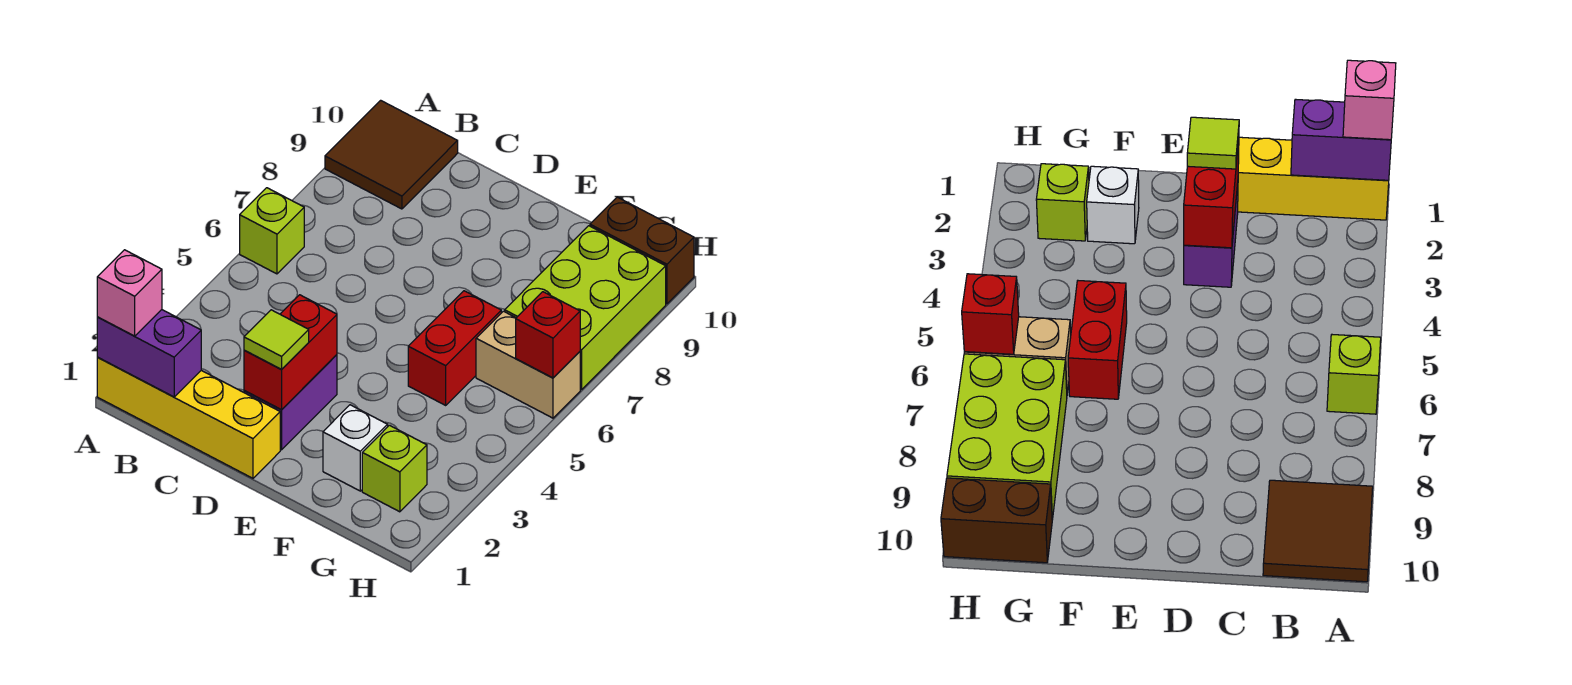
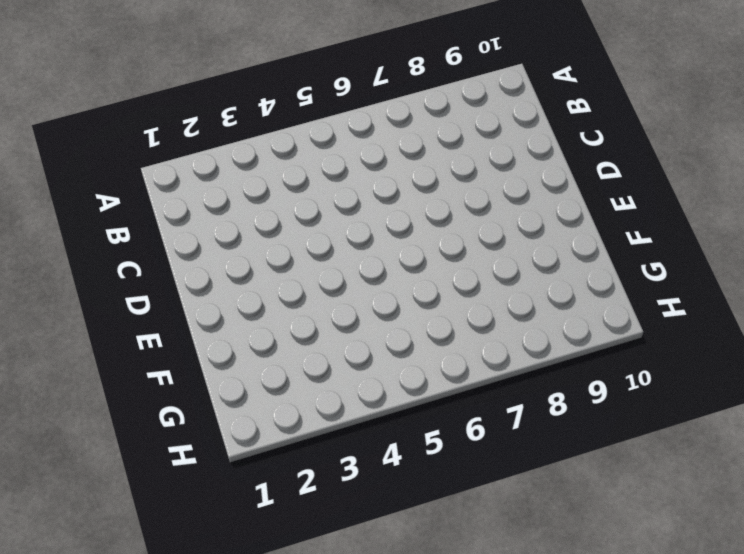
none -> yellow brick A1:D1 level 1
none -> lime brick A6 level 1
none -> brown tile A9:B10 level 1

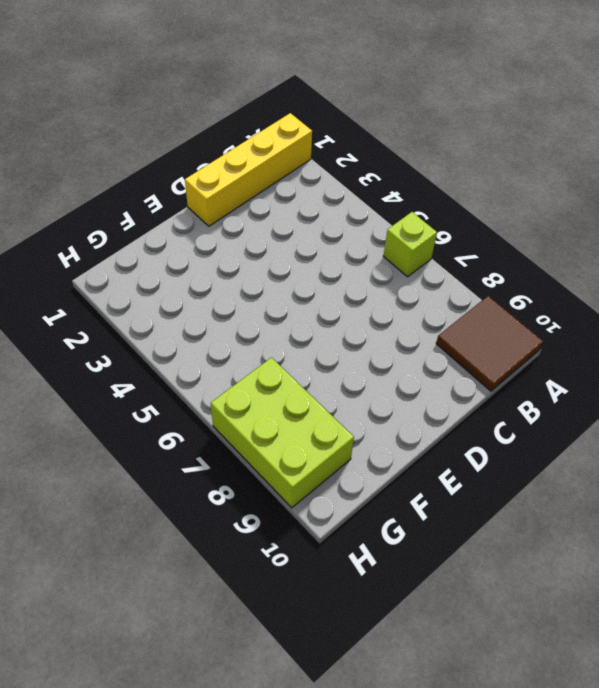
none -> purple brick D2:D3 level 1
none -> white brick F2 level 1
none -> red brick F5:F6 level 1

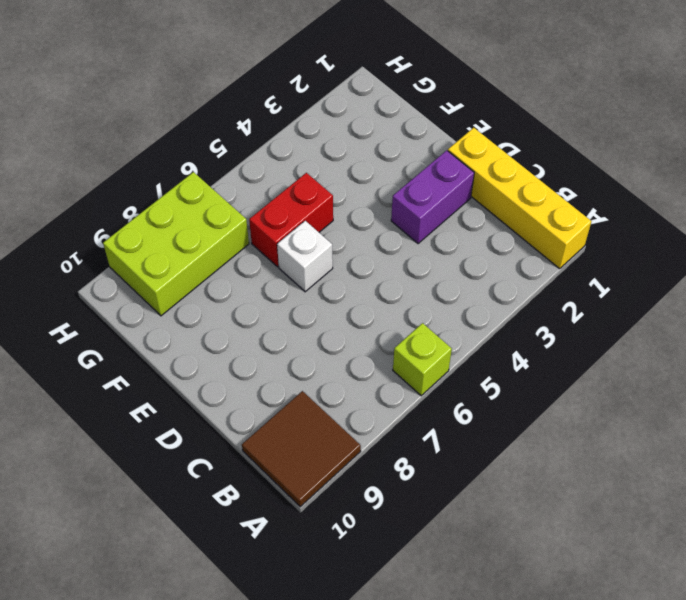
white brick E6 level 1 -> white brick F2 level 1
none -> lime brick G2 level 1
none -> tan brick G6:H6 level 1
none -> brown brick G10:H10 level 1

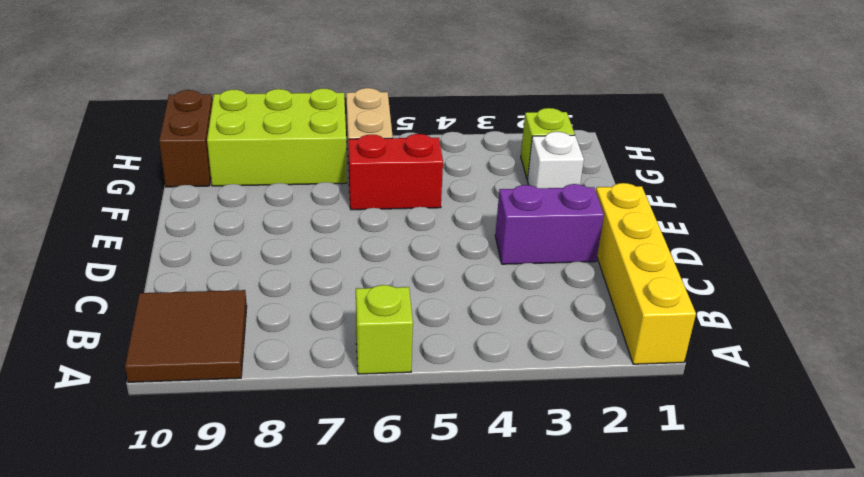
none -> purple brick A1:B1 level 2
none -> red brick D2:D3 level 2
none -> red brick H6 level 2

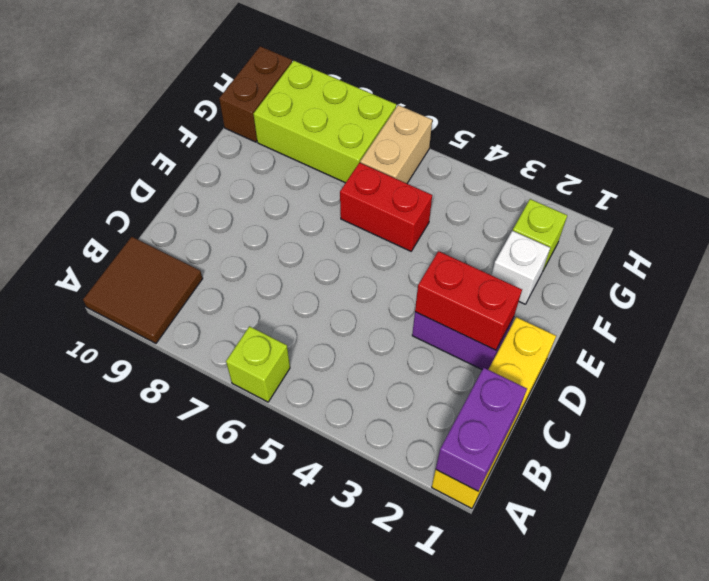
none -> red brick H6 level 2
none -> pink brick A1 level 3
none -> lime tile D2 level 3

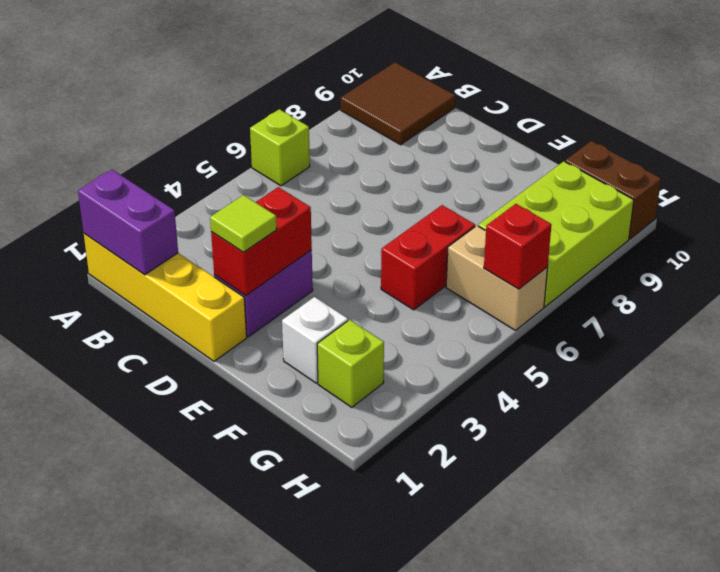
none -> pink brick A1 level 3

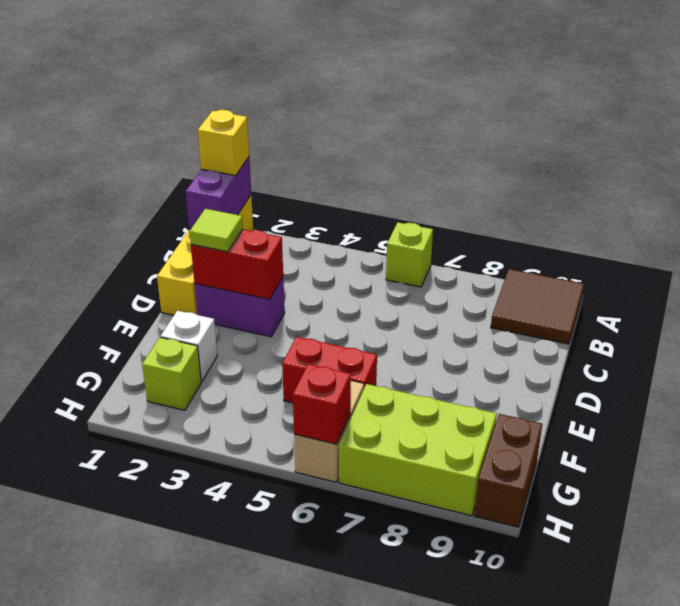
yellow brick A1 level 3 -> pink brick A1 level 3

